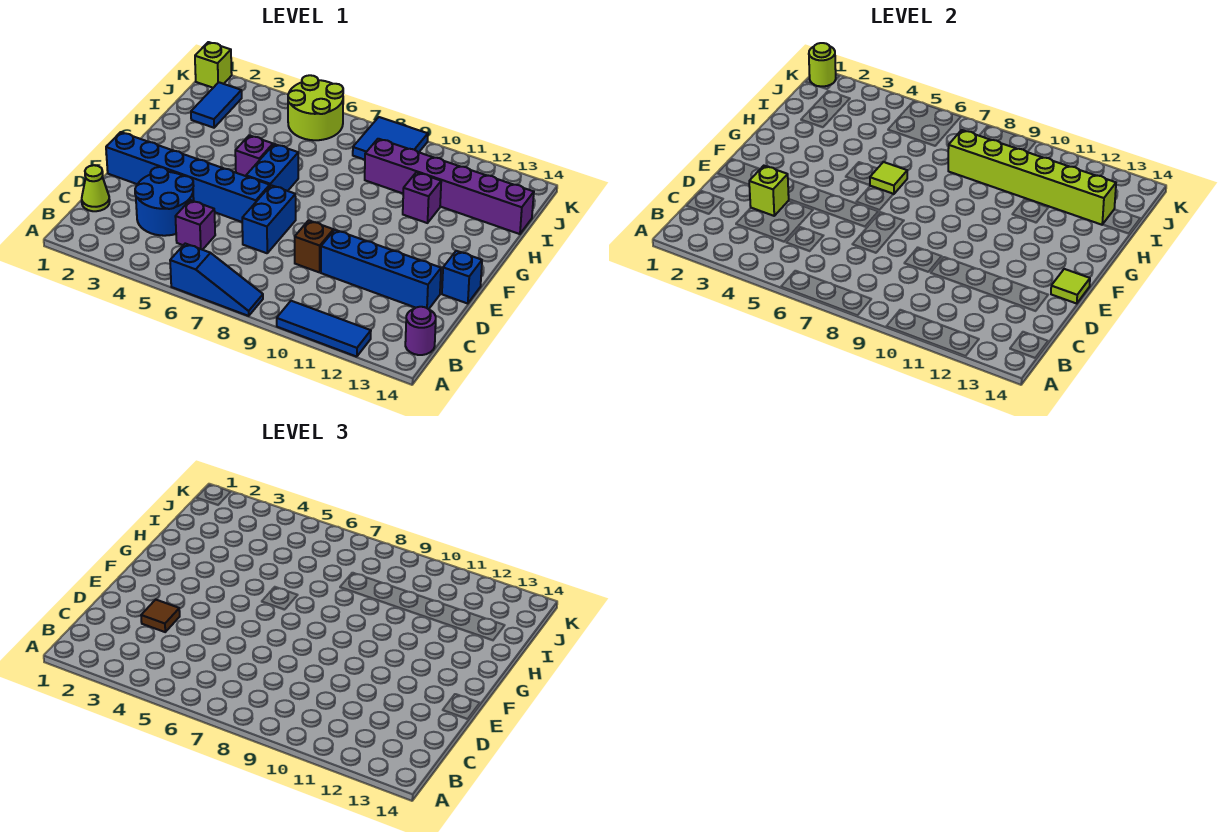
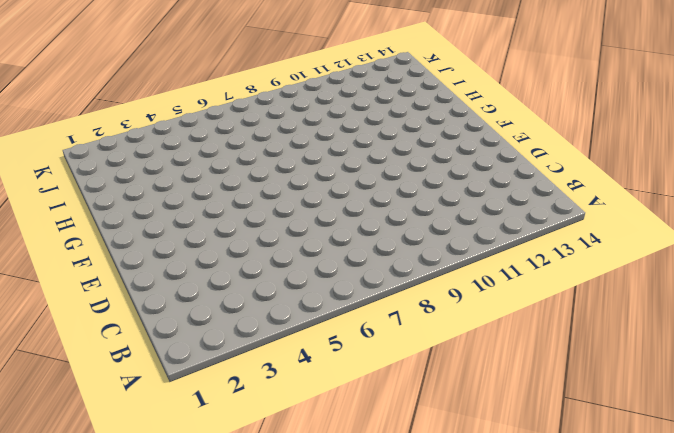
none -> blue slope A6:A8 level 1 top 6
none -> blue tile A10:A12 level 1
none -> purple round brick B14 level 1

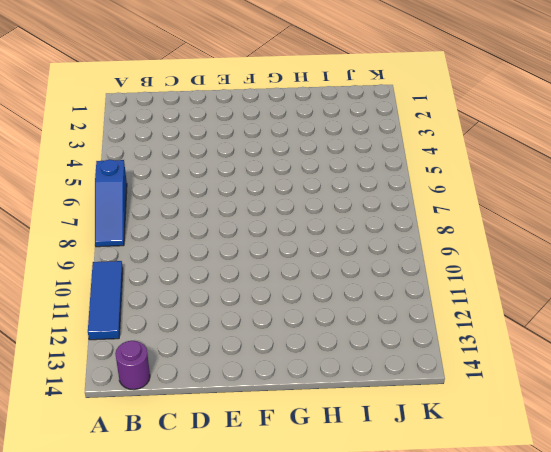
none -> lime cone C1 level 1
none -> blue round brick C3:D4 level 1
none -> purple brick C5 level 1

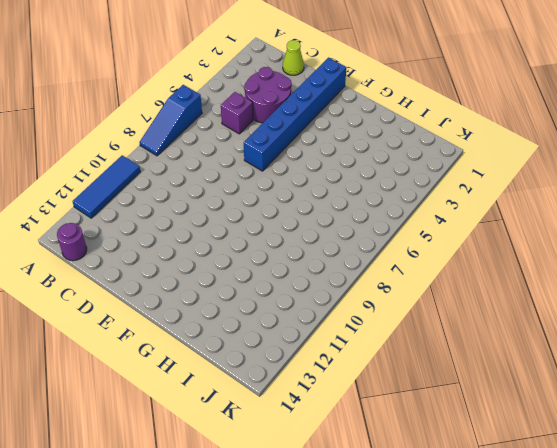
purple round brick C3:D4 level 1 -> blue round brick C3:D4 level 1
none -> blue brick D7:E7 level 1
none -> brown brick D9 level 1
none -> blue brick D10:D13 level 1

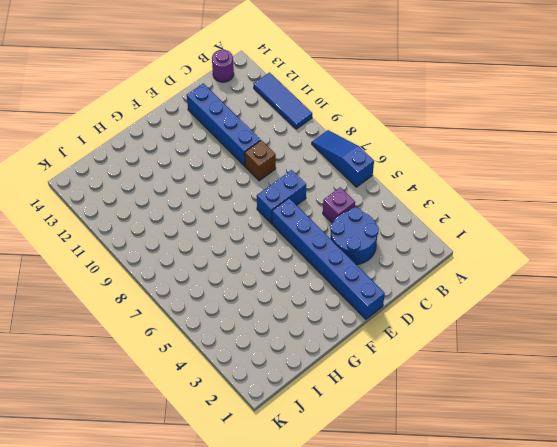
none -> lime cone C1 level 1
none -> blue brick E14 level 1
none -> blue brick F6:G6 level 1

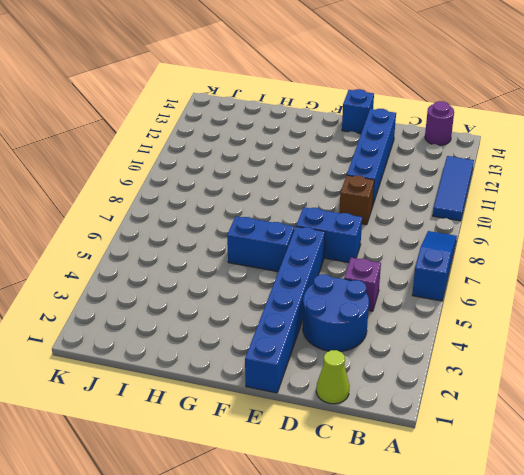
none -> purple brick G5 level 1
none -> purple brick H11 level 1
none -> blue tile I2:J2 level 1

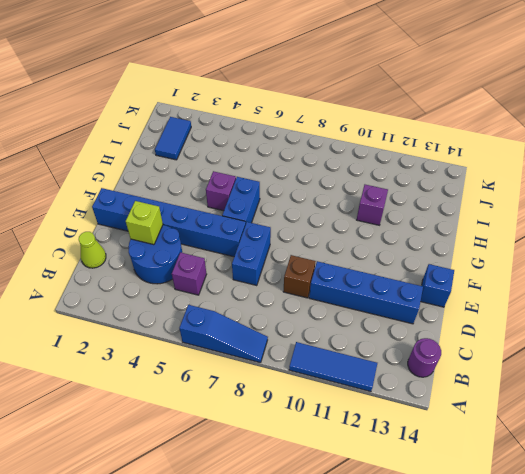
none -> purple brick I9:I14 level 1
none -> lime round brick J5:K6 level 1
none -> blue tile J8:K9 level 1

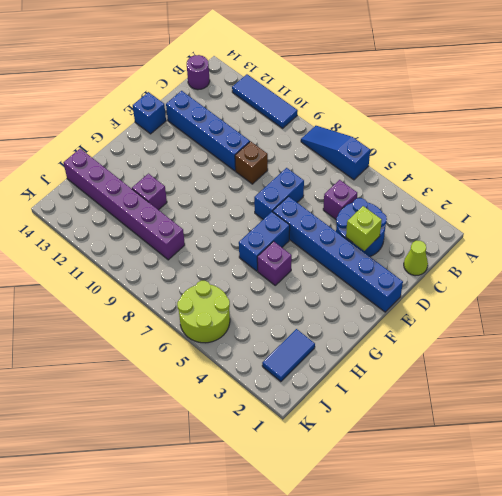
none -> blue tile J8:K9 level 1
none -> lime brick K1 level 1
none -> lime tile E14 level 2

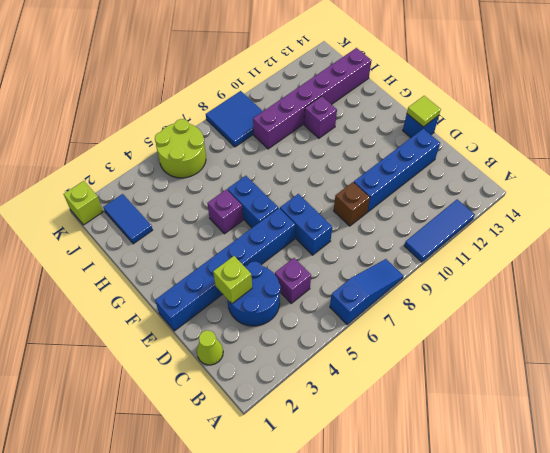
none -> purple round brick B14 level 1
none -> lime tile G6 level 2
none -> lime brick I8:I13 level 2

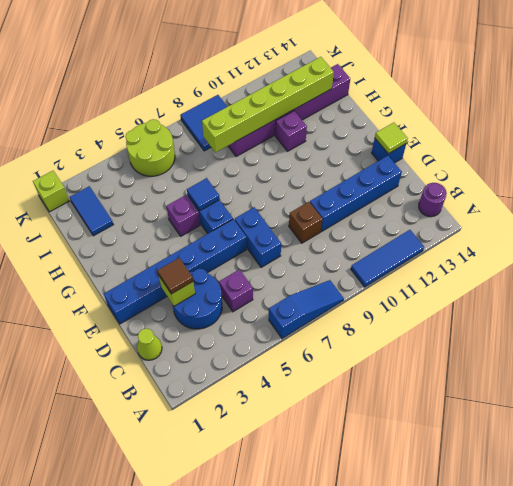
blue tile G6 level 2 -> lime tile G6 level 2
none -> lime round brick K1 level 2

